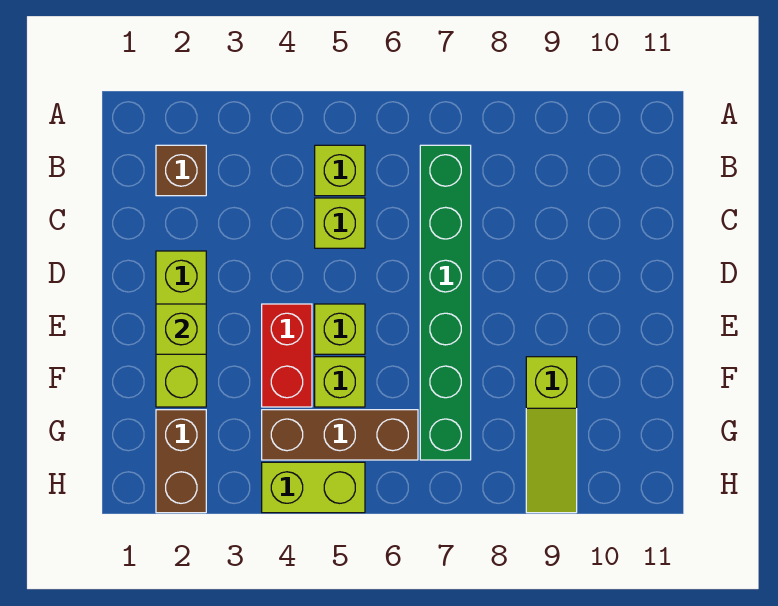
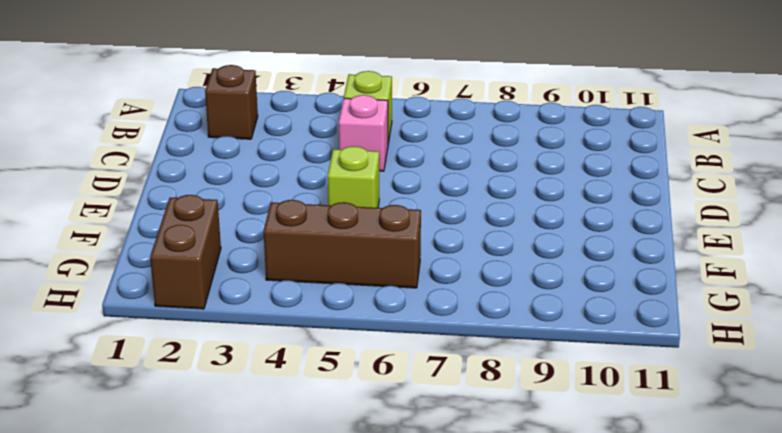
pink brick C5 level 1 -> lime brick C5 level 1
none -> green brick B7:G7 level 1
none -> lime brick D2:F2 level 1
none -> red brick E4:F4 level 1

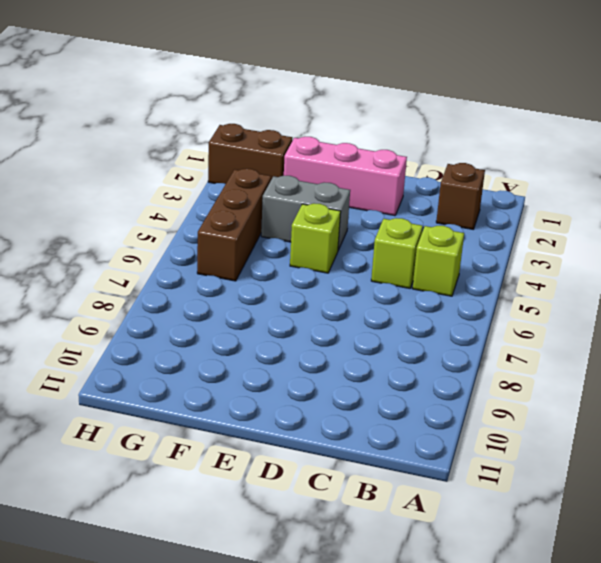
pink brick D2:F2 level 1 -> lime brick D2:F2 level 1
grey brick E4:F4 level 1 -> red brick E4:F4 level 1
none -> green brick B7:G7 level 1
none -> lime brick F5 level 1
none -> lime slope F9:H9 level 1 top F

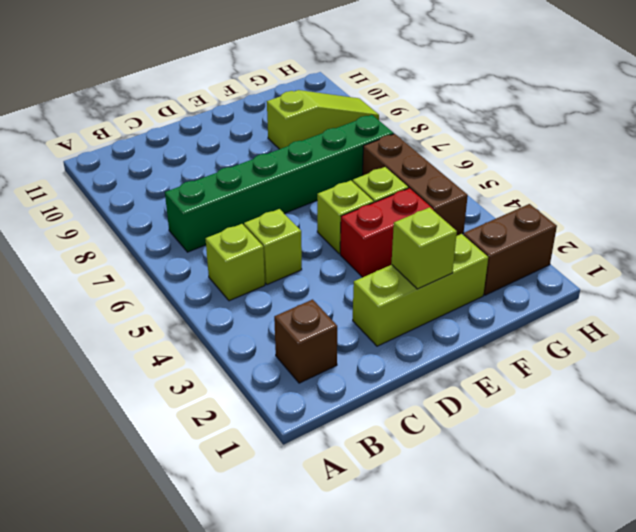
none -> lime brick H4:H5 level 1

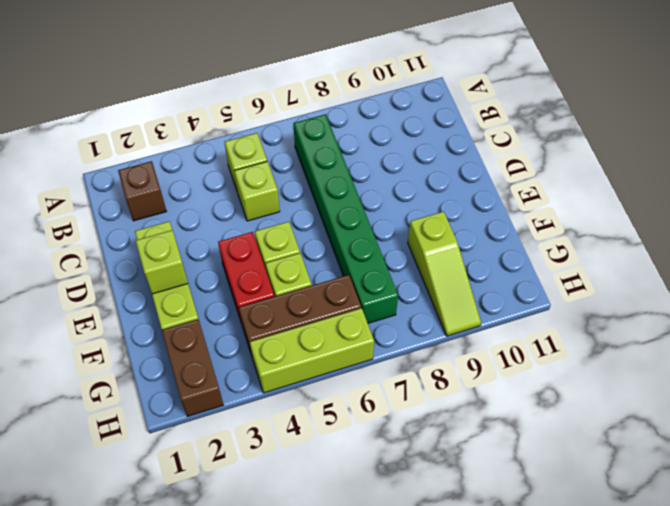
lime brick H4:H6 level 1 -> lime brick H4:H5 level 1

